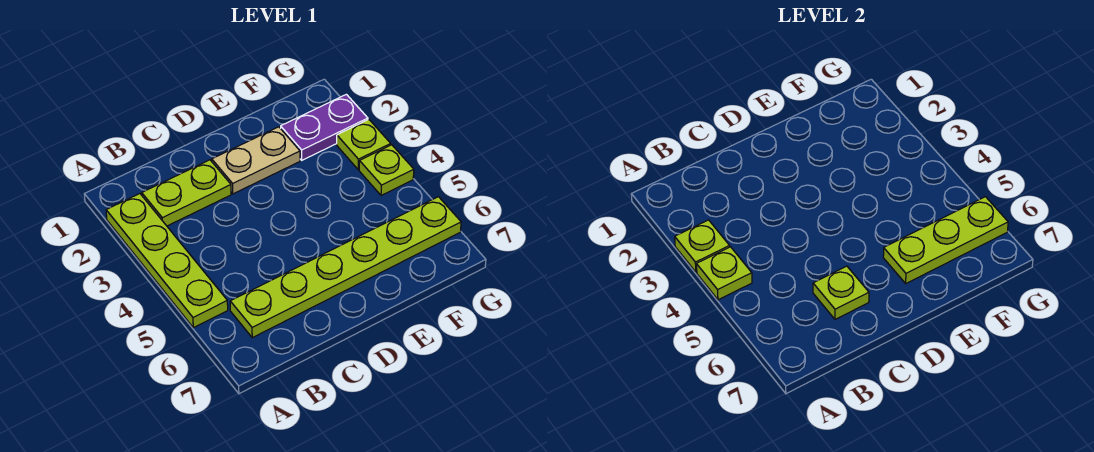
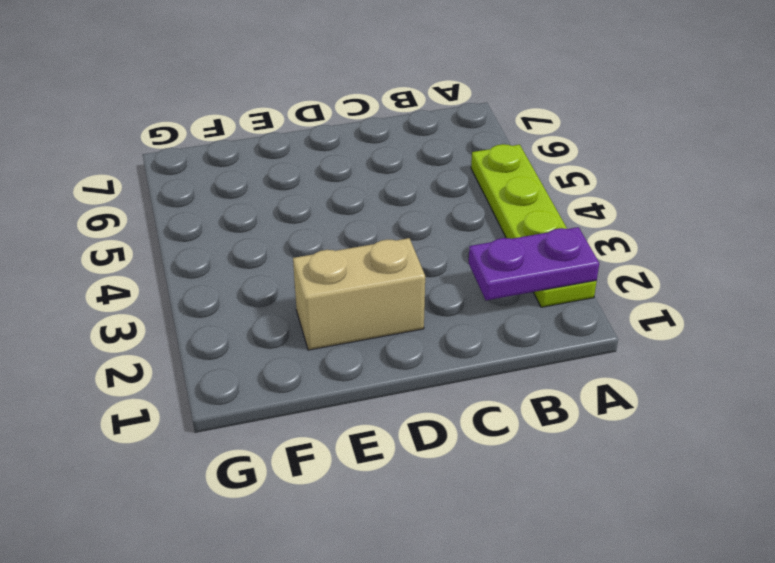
purple plate A2:B2 level 2 -> purple plate F2:G2 level 1
tan brick D2:E2 level 1 -> tan plate D2:E2 level 1
none -> lime plate B2:C2 level 1
none -> lime plate B6:G6 level 1

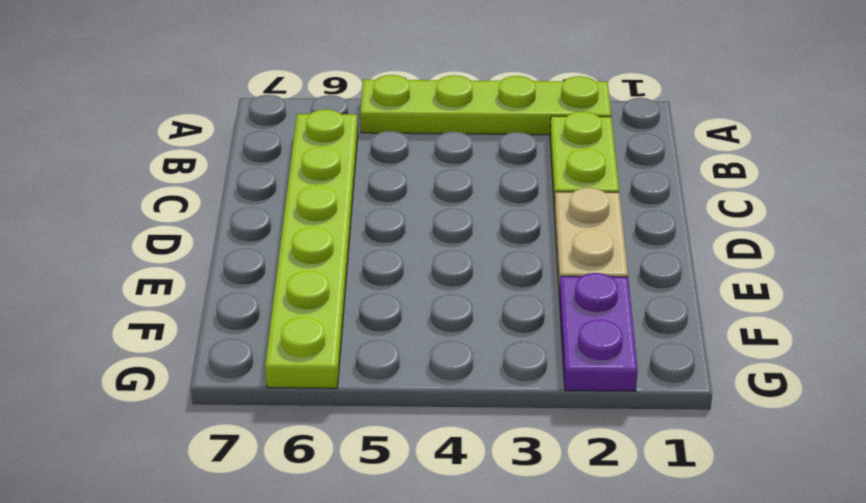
none -> lime plate G3 level 1
none -> lime plate G4 level 1

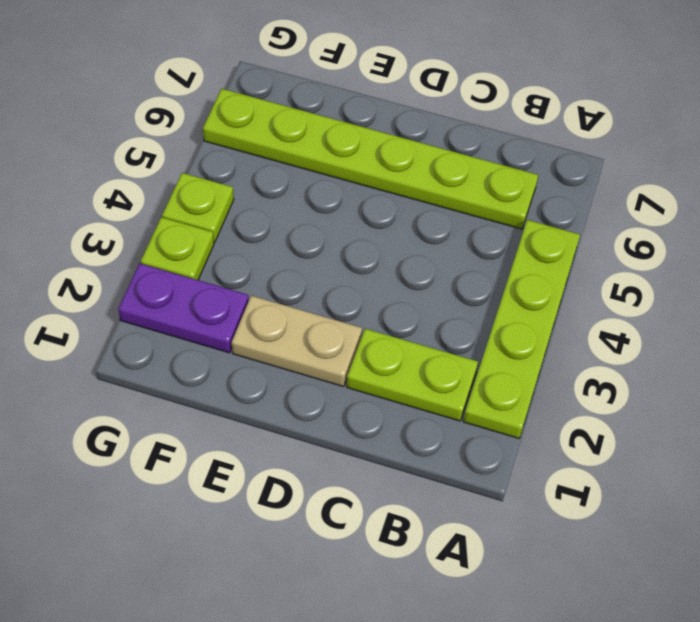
none -> lime plate A3 level 2
none -> lime plate A4 level 2

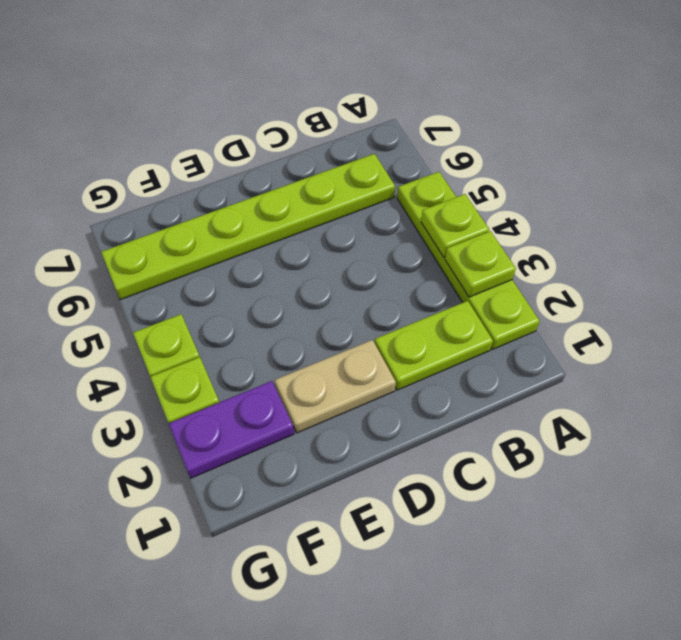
none -> lime plate C6 level 2
none -> lime plate E6:G6 level 2

